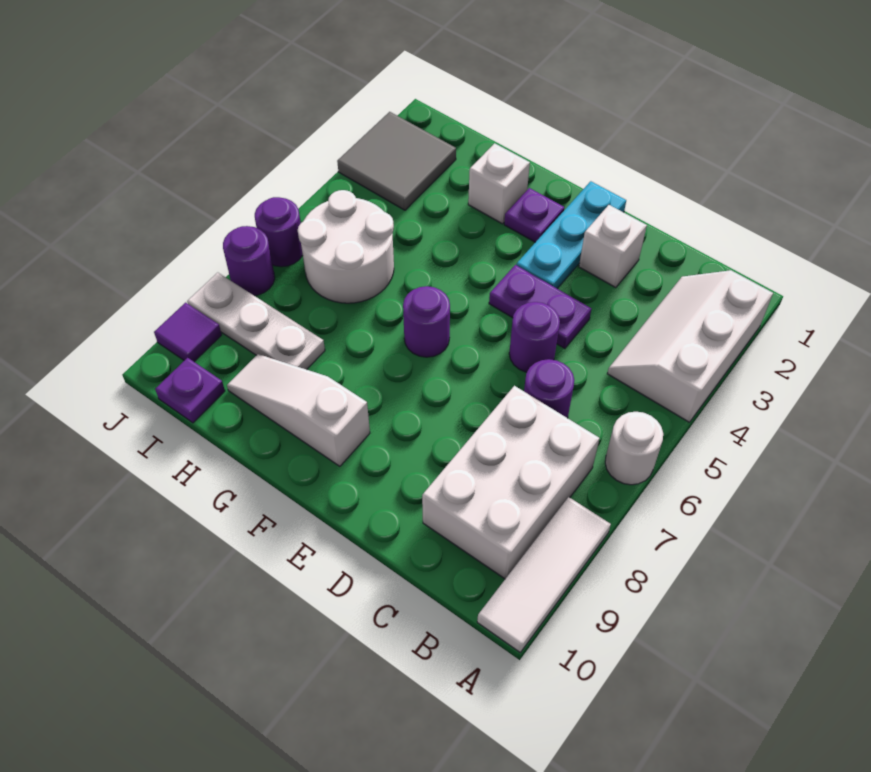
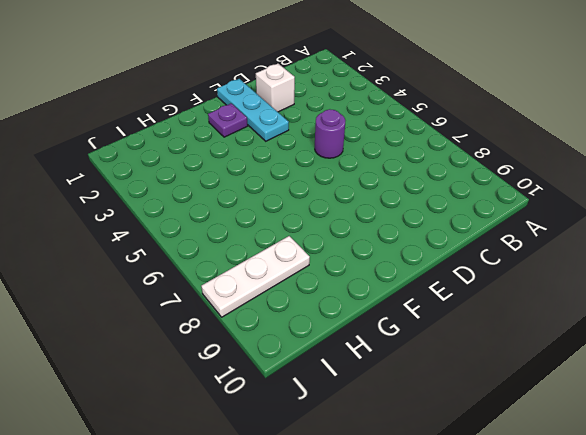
none -> white slope A2:B4 level 1 top A
none -> white round brick A6 level 1
none -> white tile A8:A10 level 1

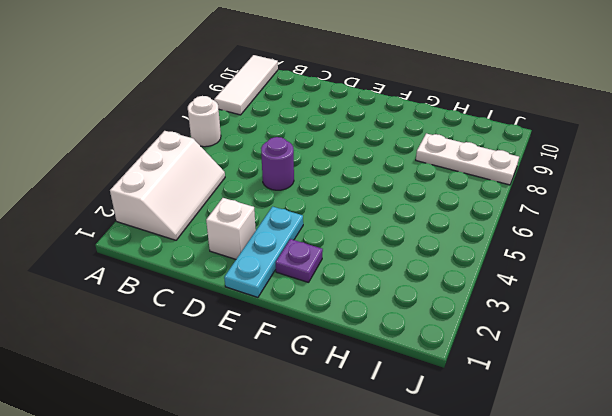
none -> white brick B7:C9 level 1
none -> purple round brick C6 level 1
none -> purple plate D4:E4 level 1

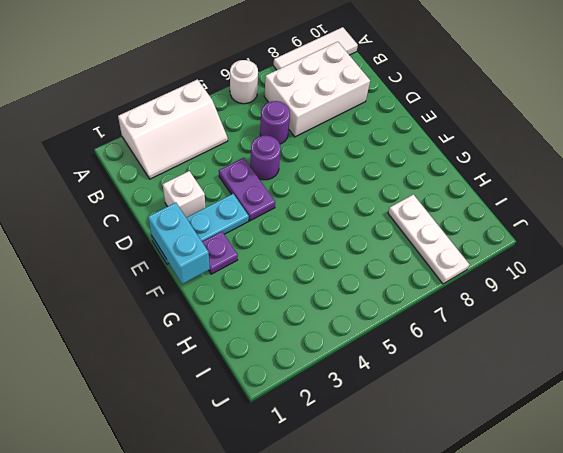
cyan brick E1:F1 level 2 -> none
none -> purple round brick F6 level 1
none -> white slope F9:H9 level 1 top F
none -> white brick G2 level 1

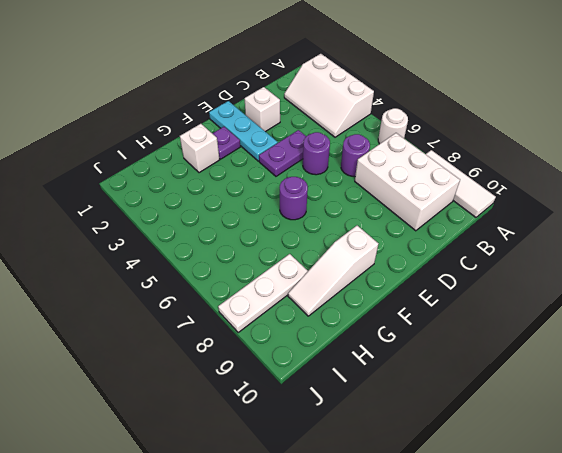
none -> white round brick H5:I6 level 1
none -> grey tile I2:J3 level 1
none -> purple plate I10 level 1

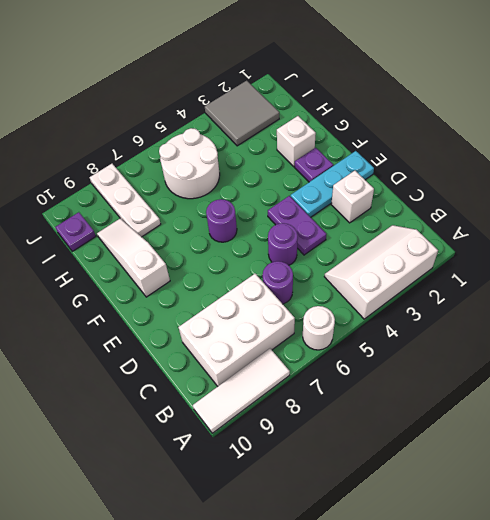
none -> purple round brick J6 level 1
none -> purple round brick J7 level 1
none -> purple tile J9 level 1

